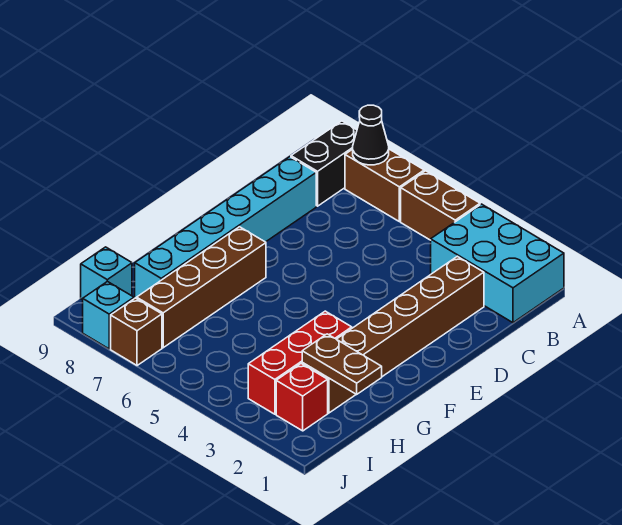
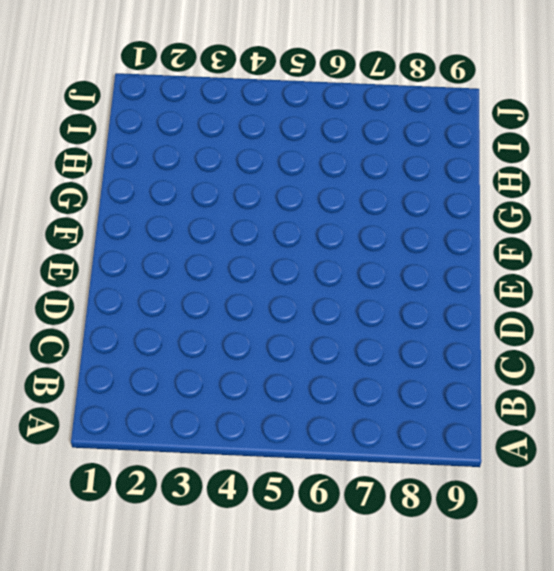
none -> cyan brick A1:B3 level 1
none -> brown brick A4:A5 level 1
none -> brown brick A6:A7 level 1

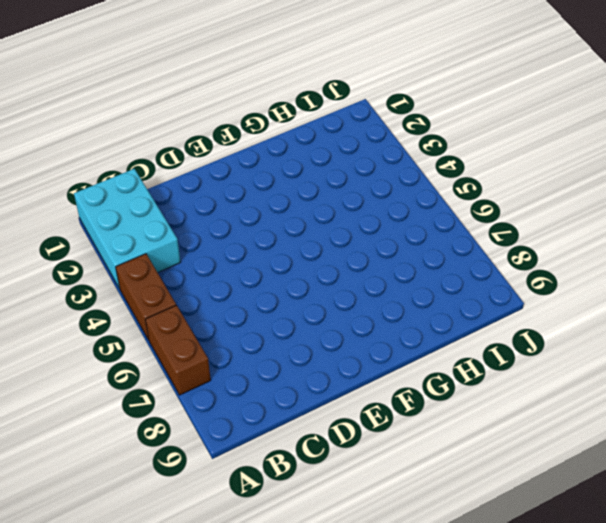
none -> black brick A8:B8 level 1
none -> brown brick C2:H2 level 1
none -> cyan brick C8:H8 level 1

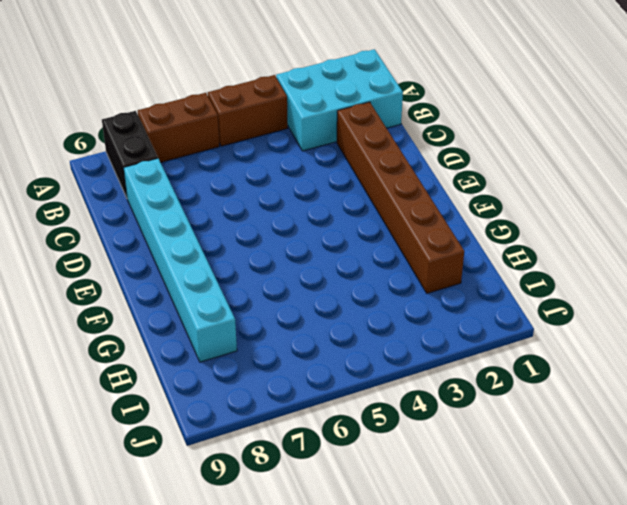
none -> brown brick F7:I7 level 1
none -> red brick G3:I3 level 1
none -> red brick I2 level 1

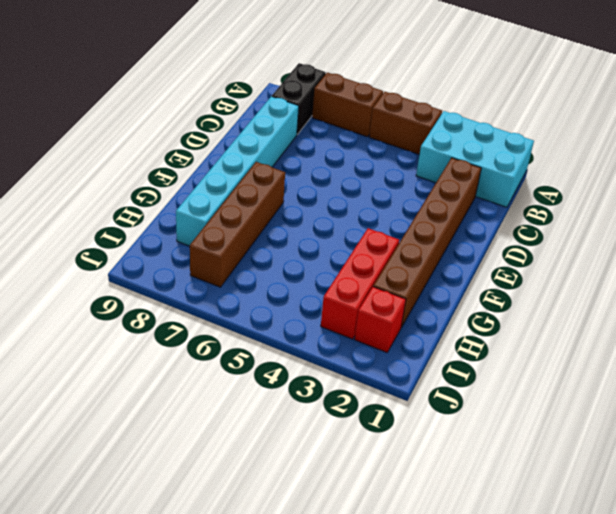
none -> cyan brick I9 level 1
none -> brown brick J7 level 1
none -> cyan brick J8 level 1

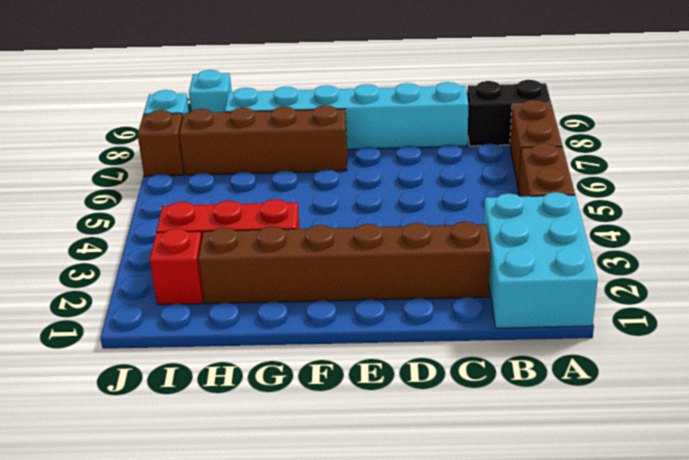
none -> black cone A7 level 2
none -> brown plate H1:H2 level 2

